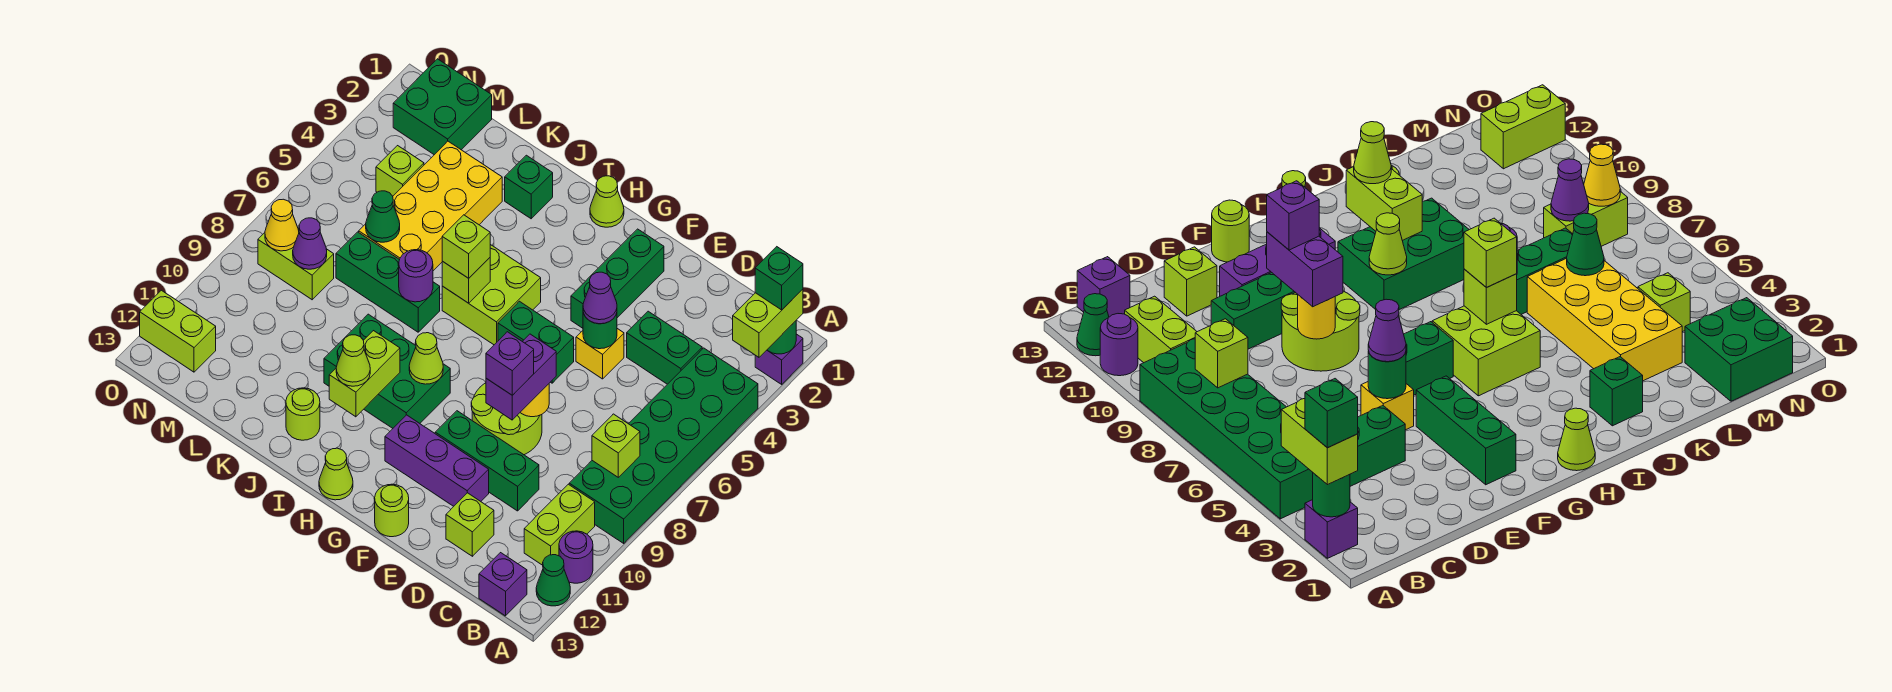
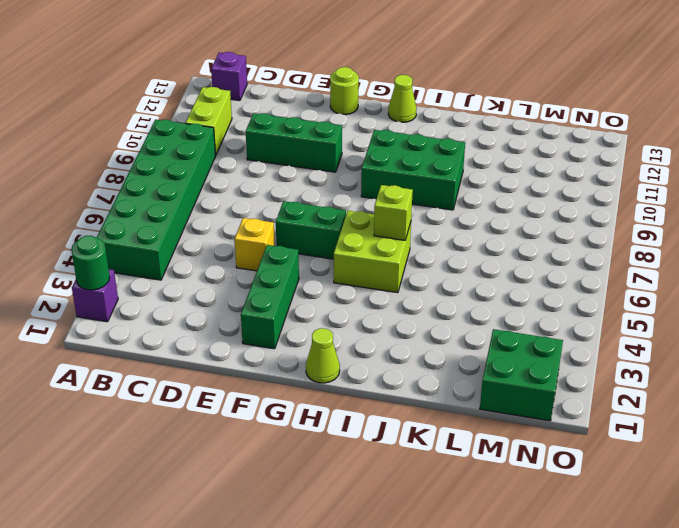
none -> purple round brick A11 level 1
none -> green cone A12 level 1
none -> green brick C4:D4 level 1
none -> lime brick D12 level 1

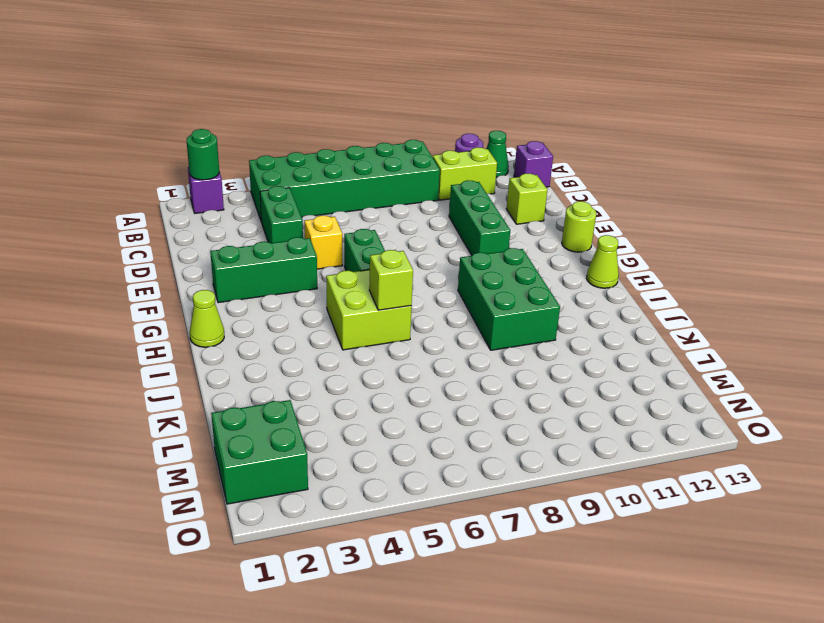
none -> lime round brick E8:F9 level 1
none -> purple brick E11:G11 level 1
none -> green brick J2 level 1
none -> green brick J7:L7 level 1

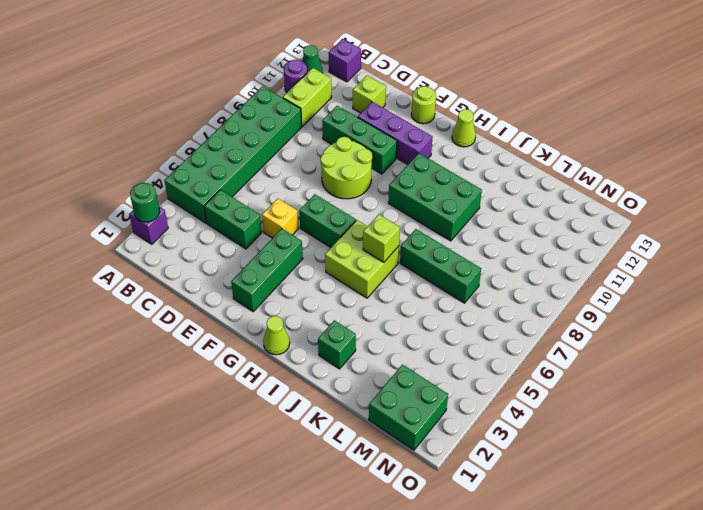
none -> lime round brick J12 level 1
none -> yellow brick K3:L6 level 1
none -> lime brick M4 level 1
none -> lime brick M8:N8 level 1

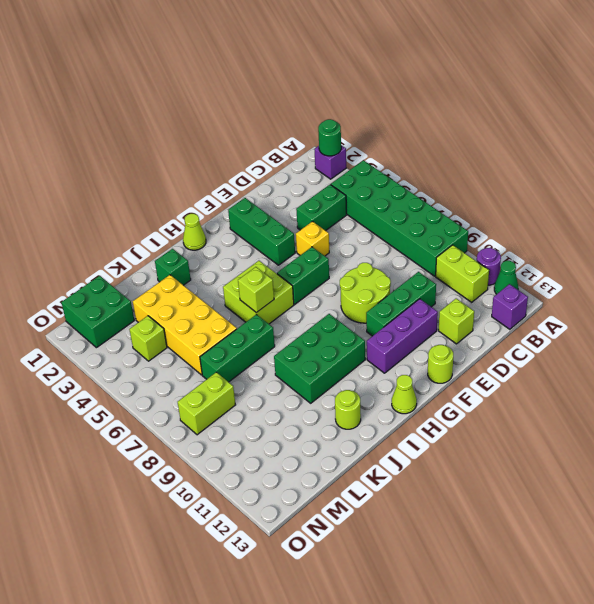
none -> lime brick N12:O12 level 1
none -> lime brick B8 level 2
none -> green round brick E5 level 2
none -> yellow round brick E8 level 2

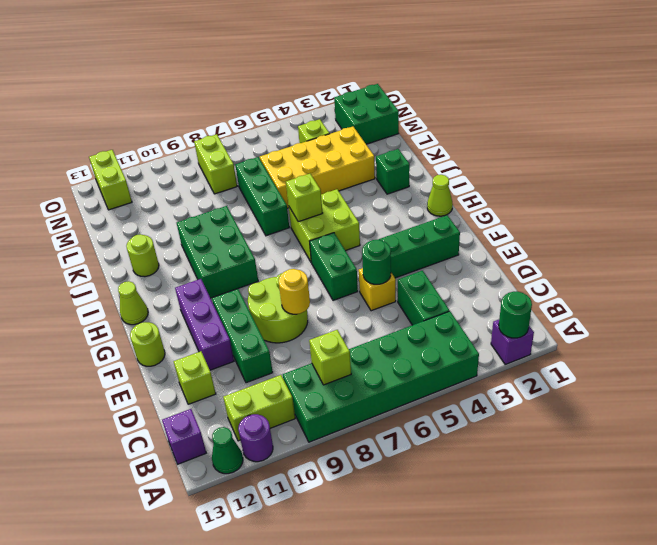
none -> lime cone H9 level 2
none -> lime brick I10:I11 level 2
none -> purple round brick J7 level 2
none -> green cone L6 level 2

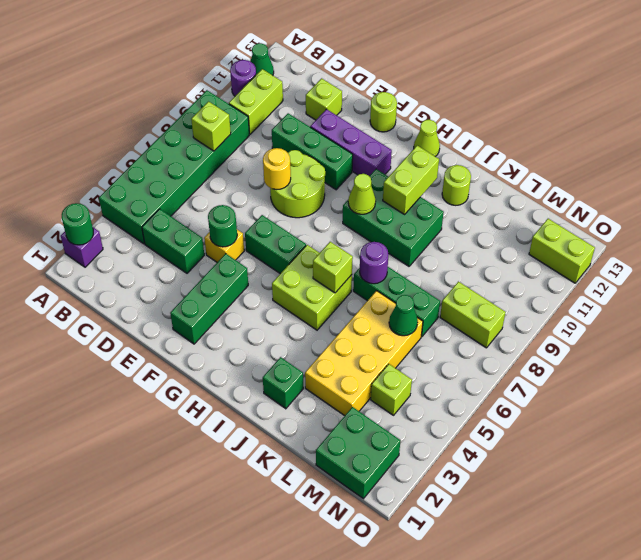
none -> purple brick B13 level 1
none -> lime cone H1 level 1
none -> purple cone M8 level 2
none -> yellow cone N8 level 2

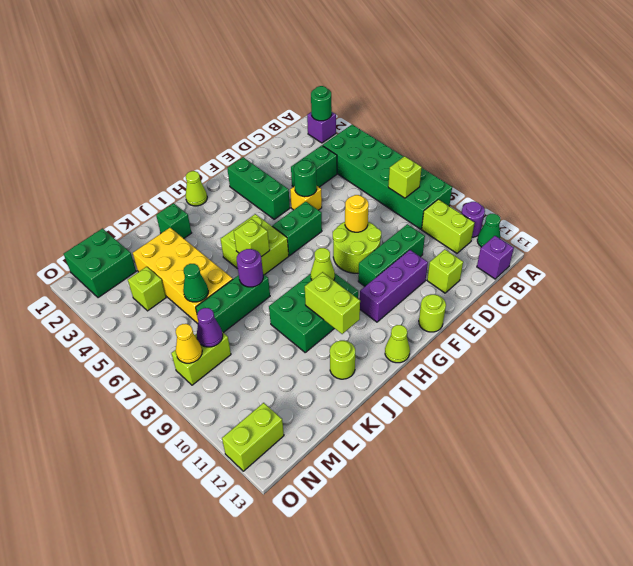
none -> lime brick A2:A3 level 3
none -> purple cone E5 level 3
none -> purple brick E8:E9 level 3
none -> lime brick I6 level 3

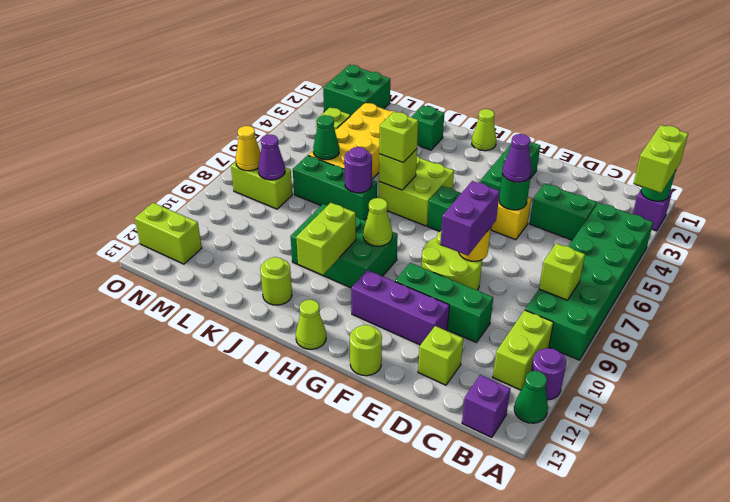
none -> lime cone I11 level 3
none -> green brick A2 level 4
none -> purple brick E9 level 4

